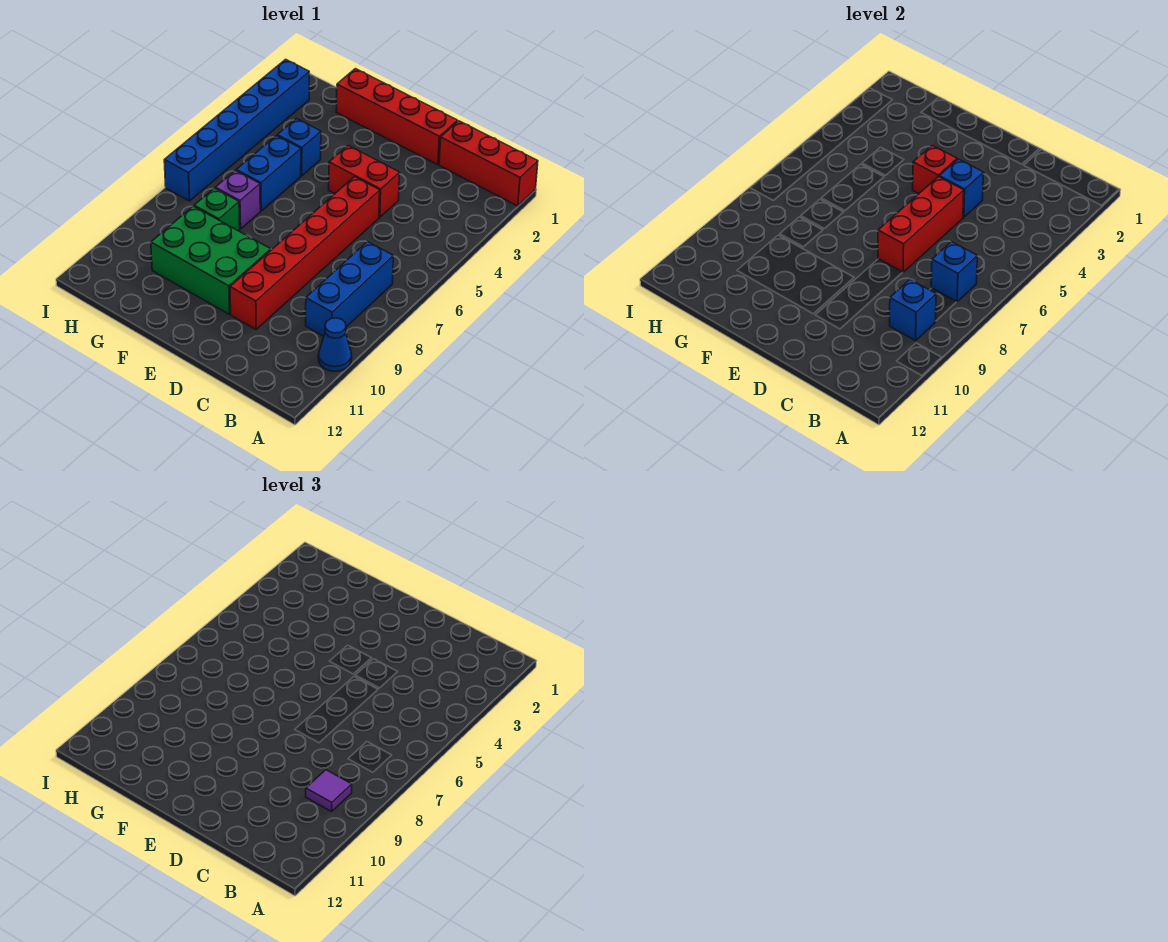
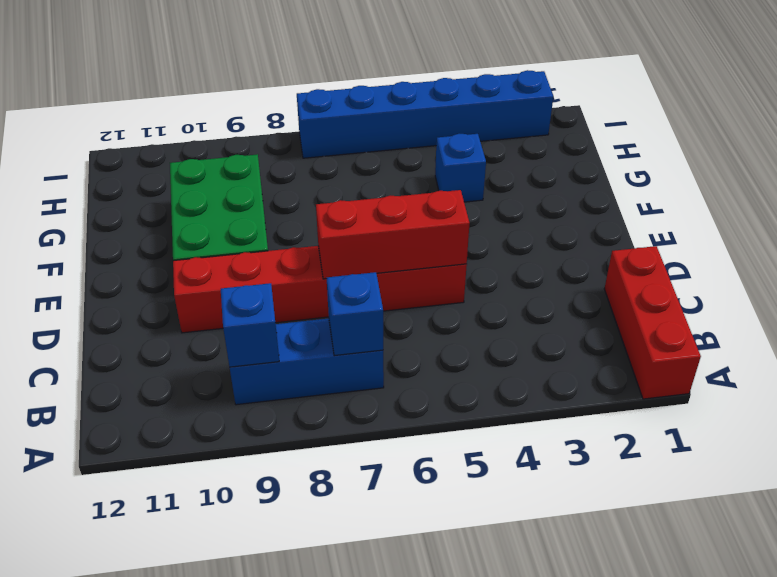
none -> blue cone A10 level 1
none -> red brick D1:G1 level 1
none -> red brick D4:E4 level 1

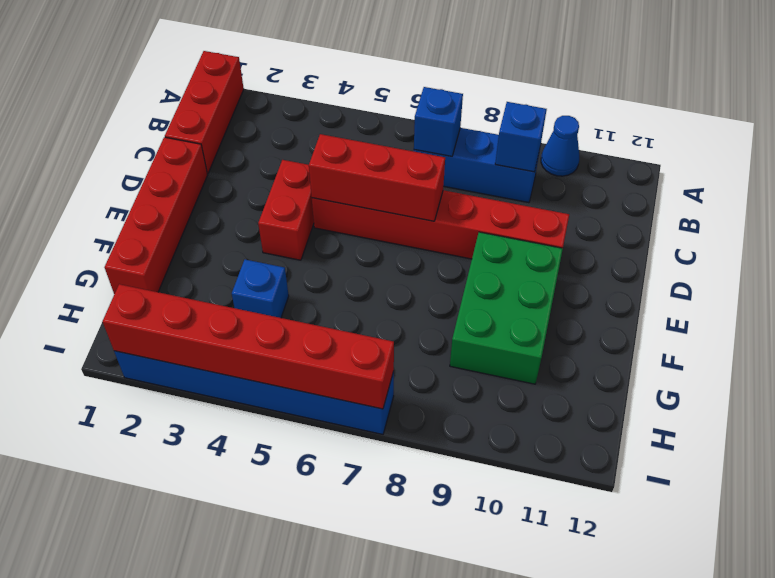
red brick I2:I7 level 2 -> none
none -> blue brick G5:G6 level 1
none -> purple brick G7 level 1
none -> green brick G8 level 1

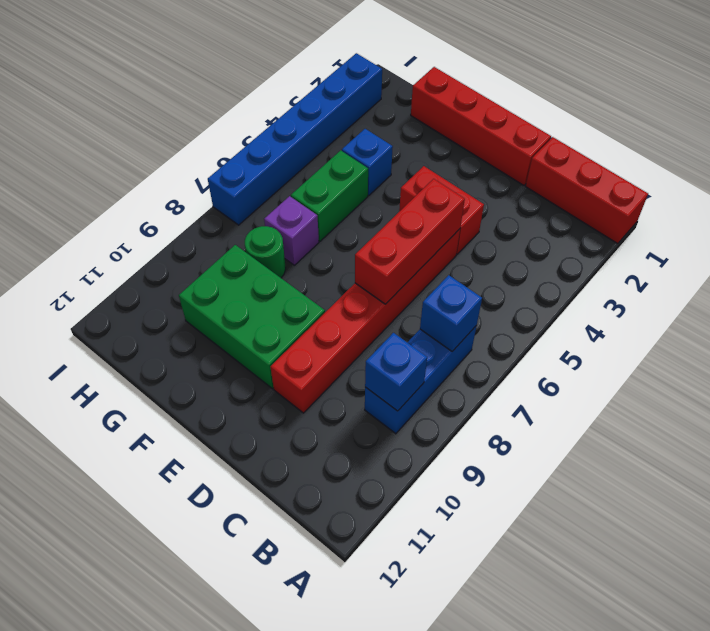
green brick G5:G6 level 1 -> blue brick G5:G6 level 1
green round brick G8 level 1 -> green brick G8 level 1
none -> blue cone A10 level 1
none -> blue brick D4 level 2
none -> red brick E4 level 2

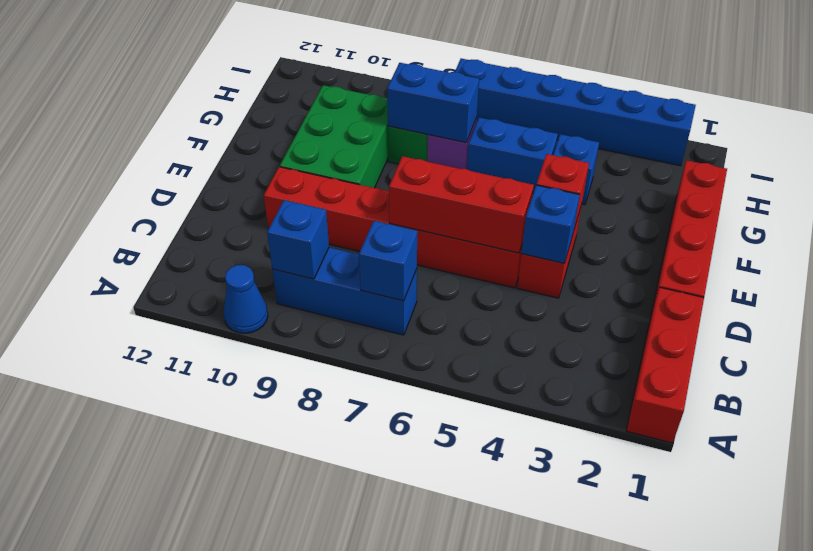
blue brick G7:G8 level 2 -> none
none -> purple tile B9 level 3

